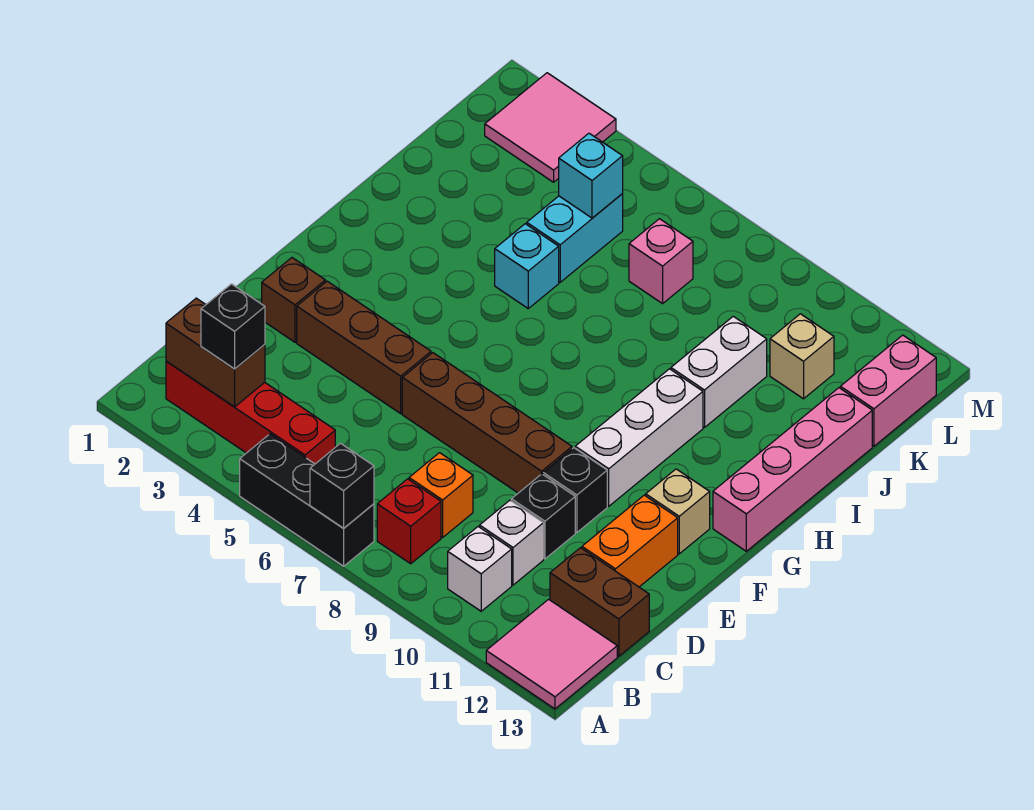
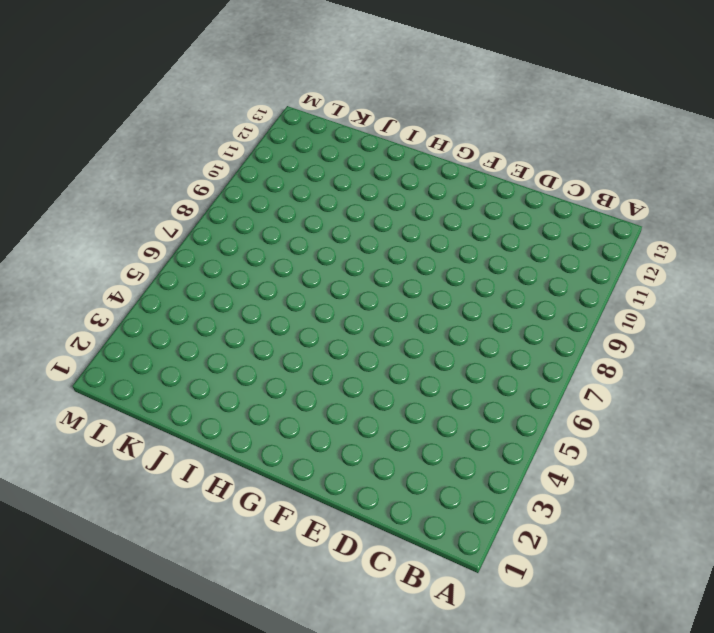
none -> black brick A5:A7 level 1
none -> pink tile A12:B13 level 1
none -> red brick B2:B5 level 1

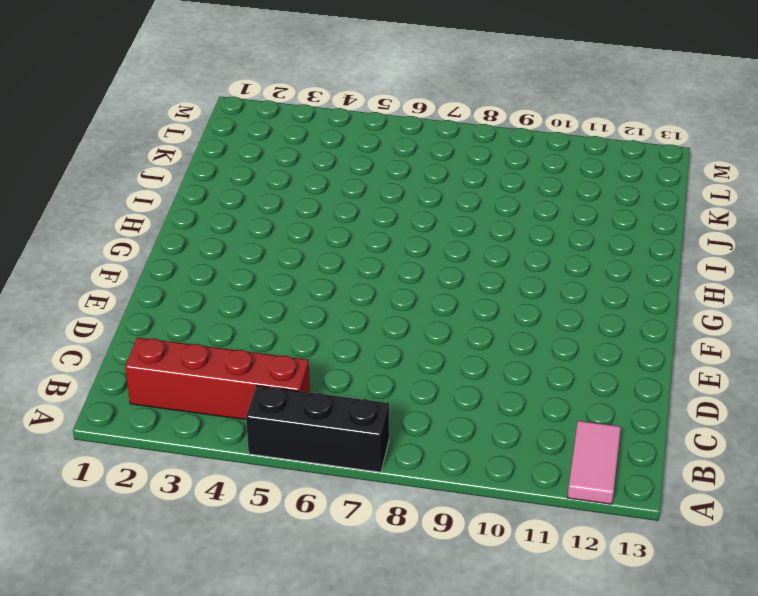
pink tile A12:B12 level 1 -> pink tile A12:B13 level 1
none -> red brick B8 level 1
none -> white brick B10 level 1
none -> orange brick C8 level 1

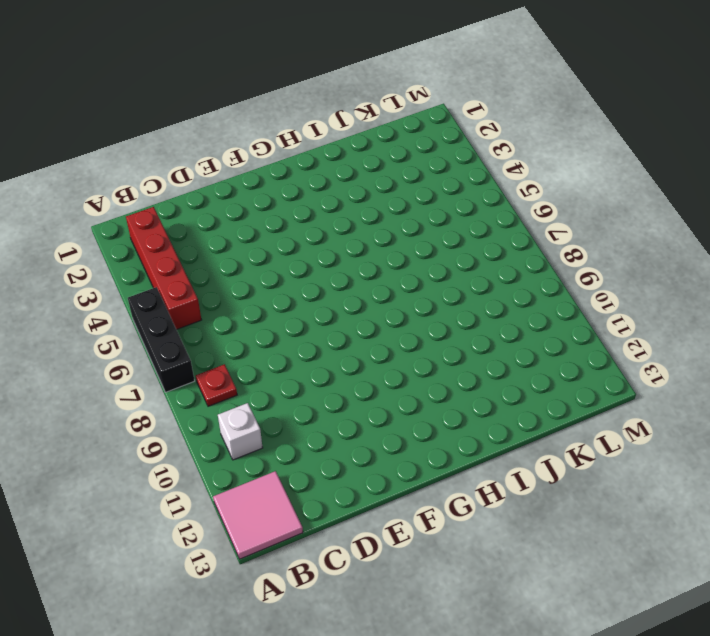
red plate B8 level 1 -> red brick B8 level 1
none -> orange brick C8 level 1
none -> white brick C10 level 1
none -> brown brick C12:C13 level 1

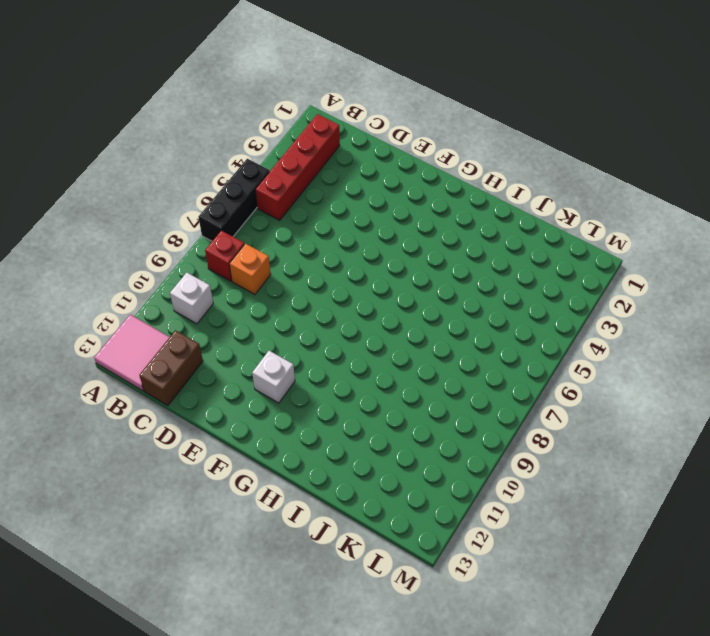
white brick F11 level 1 -> white brick C10 level 1
none -> black brick D10 level 1
none -> orange brick D12:E12 level 1
none -> brown brick E2 level 1

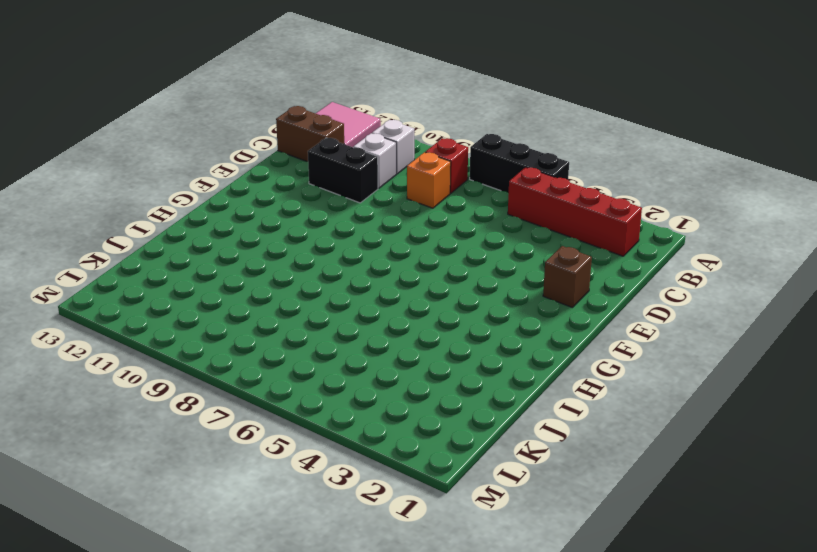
black brick D10:D11 level 1 -> black brick D10 level 1
none -> orange brick D12:E12 level 1
none -> brown brick E3:E5 level 1
none -> brown brick E6:E9 level 1

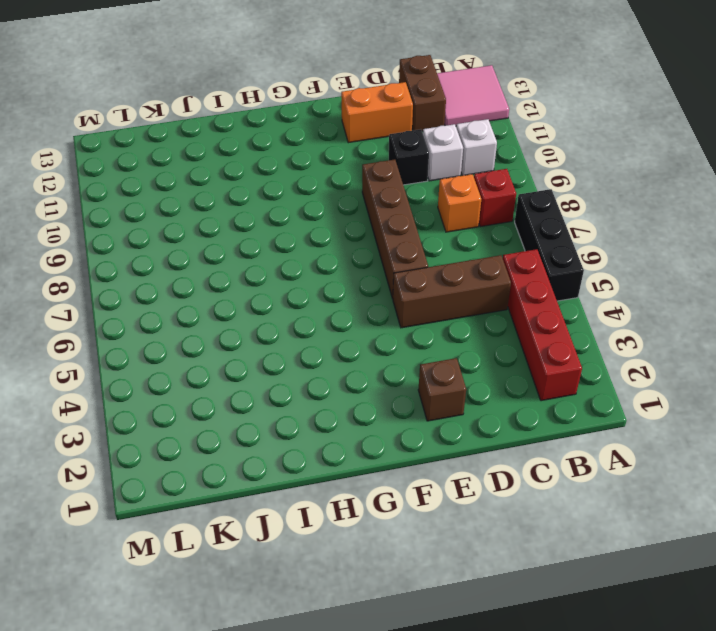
brown brick C5:E5 level 1 -> brown brick E3:E5 level 1
none -> black brick E10 level 1
none -> white brick F10:H10 level 1
none -> tan brick F12 level 1

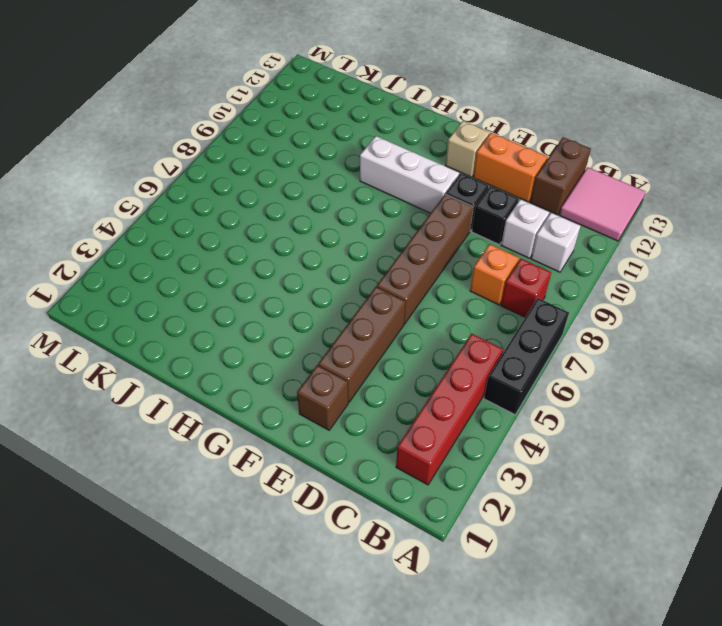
none -> pink brick G13:J13 level 1
none -> cyan brick I5 level 1
none -> white brick I10:J10 level 1

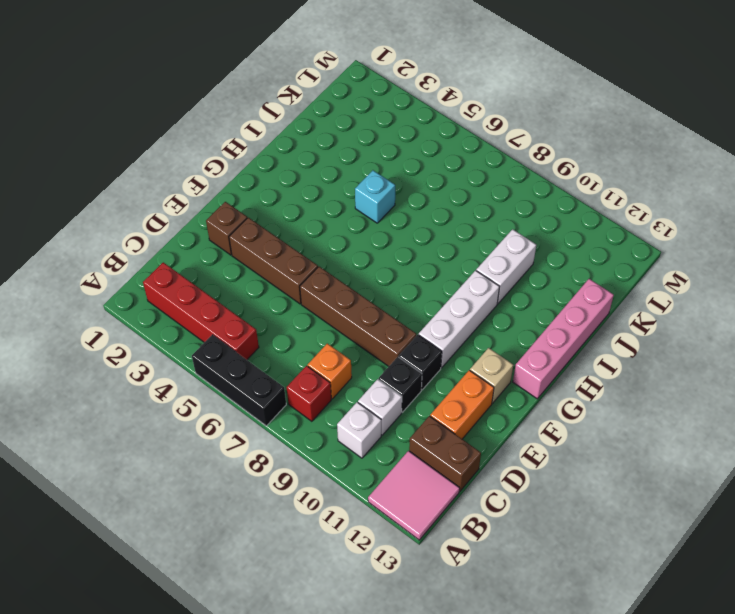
none -> cyan brick J5:K5 level 1
none -> pink brick K7 level 1
none -> tan brick K11 level 1

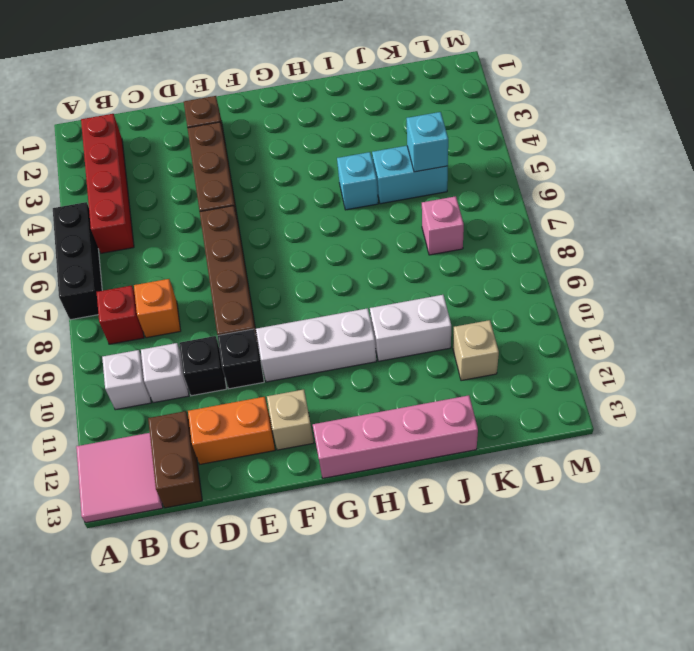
none -> pink brick K13:L13 level 1
none -> pink tile L2:M3 level 1
none -> black brick A7 level 2

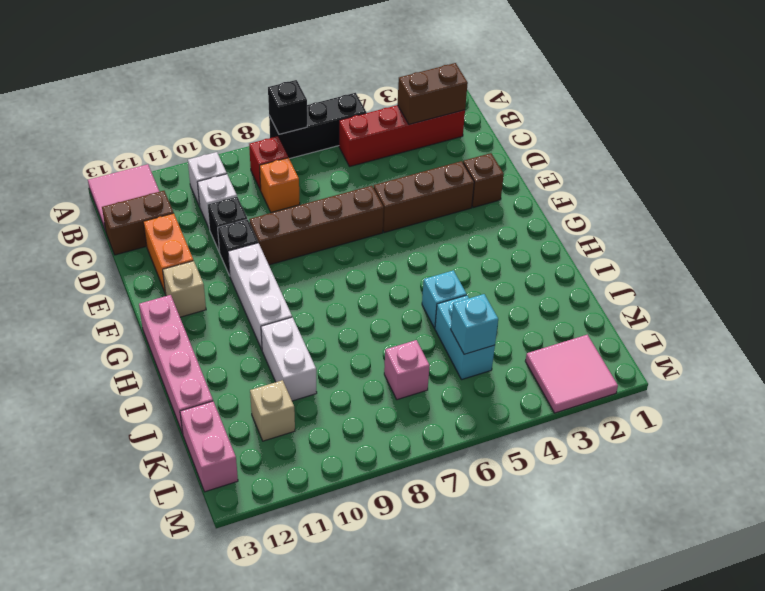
none -> black brick B3 level 3

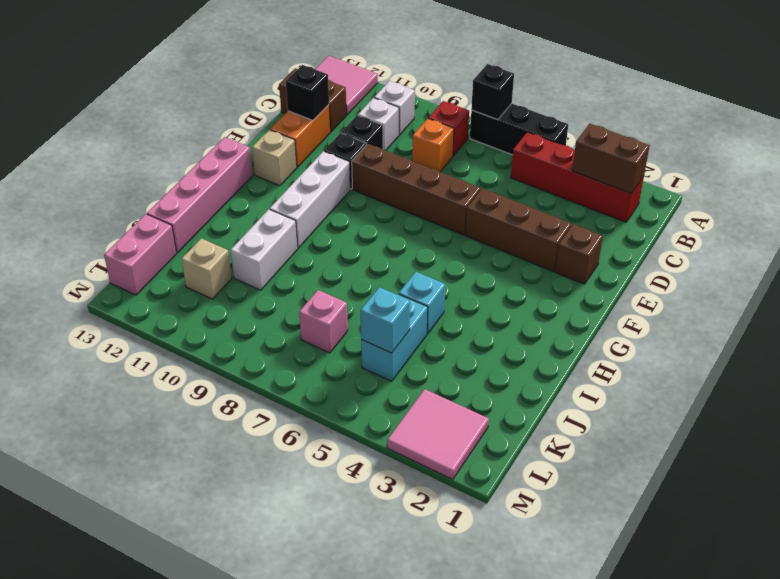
black brick D12 level 2 -> black brick B3 level 3

